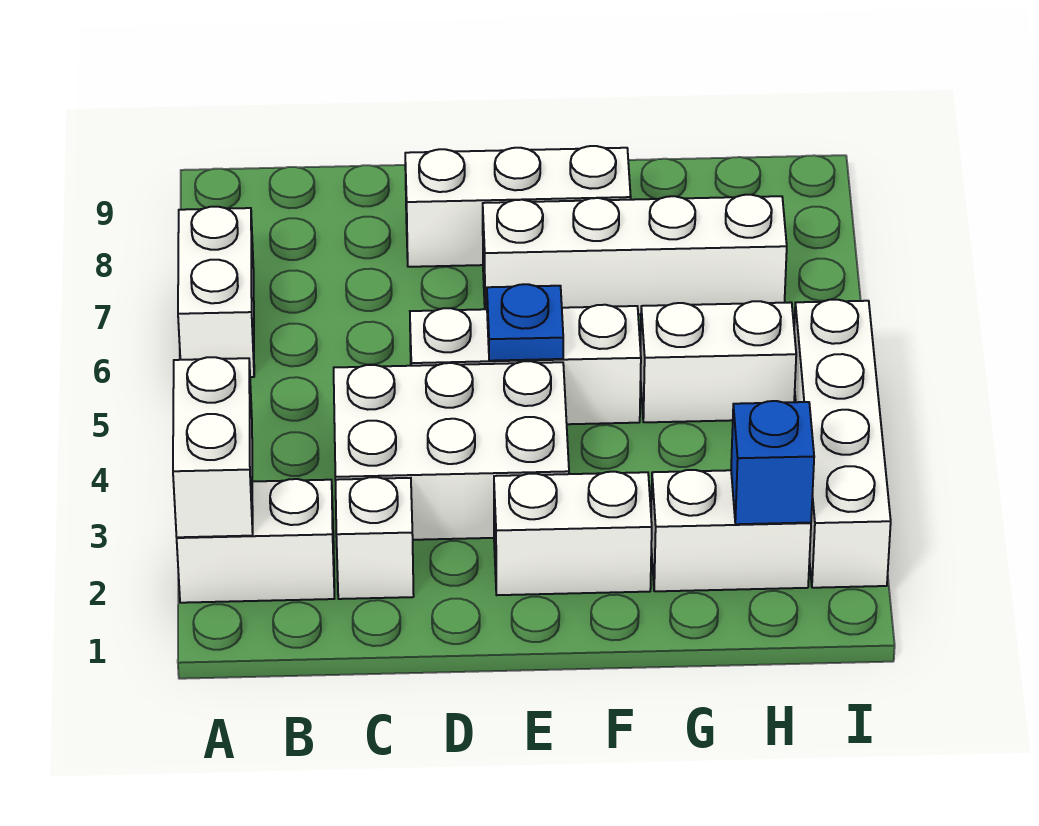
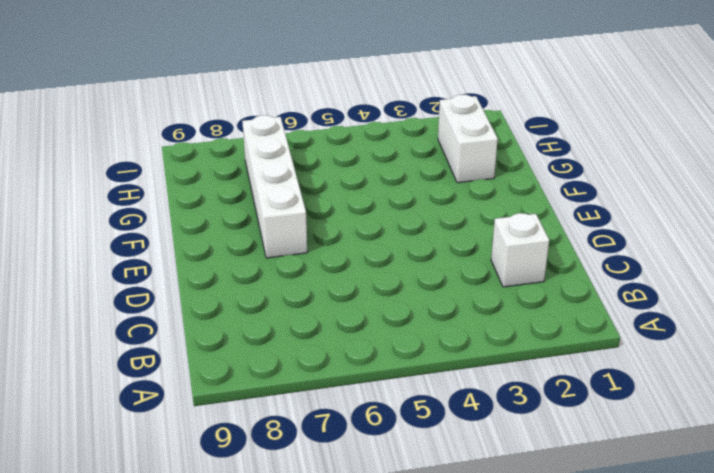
none -> white brick A2:B2 level 1
none -> white brick A6:A7 level 1
none -> white brick C3:E4 level 1

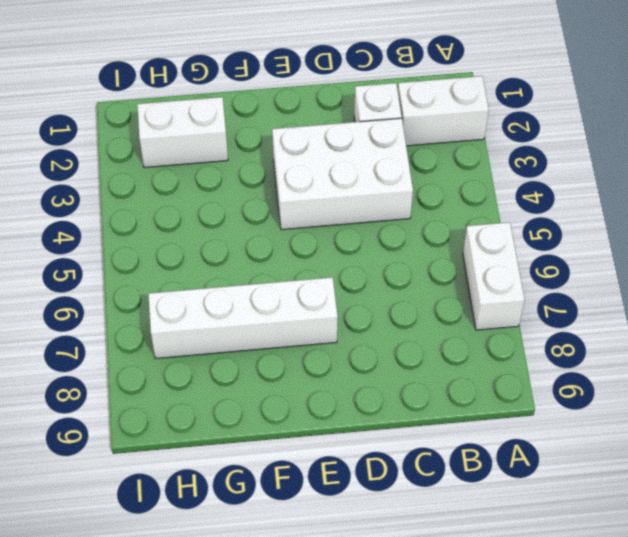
none -> white brick D5:F5 level 1
none -> white brick D8:F8 level 1
none -> white brick E2:F2 level 1

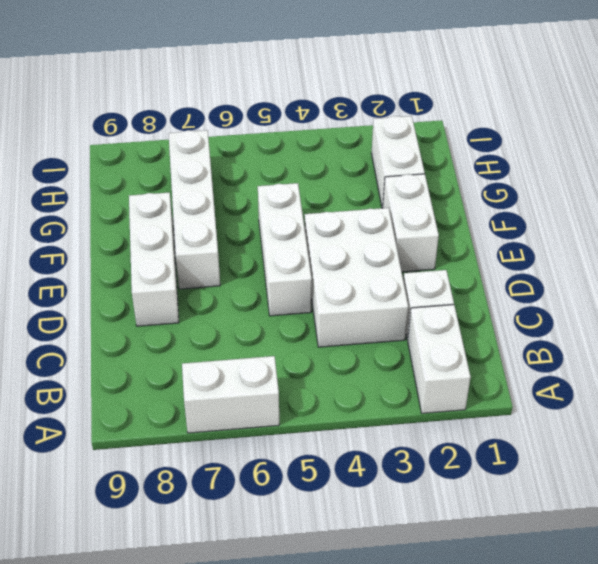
none -> white brick G5:H5 level 1
none -> white brick I2:I5 level 1
none -> white brick A2:A3 level 2

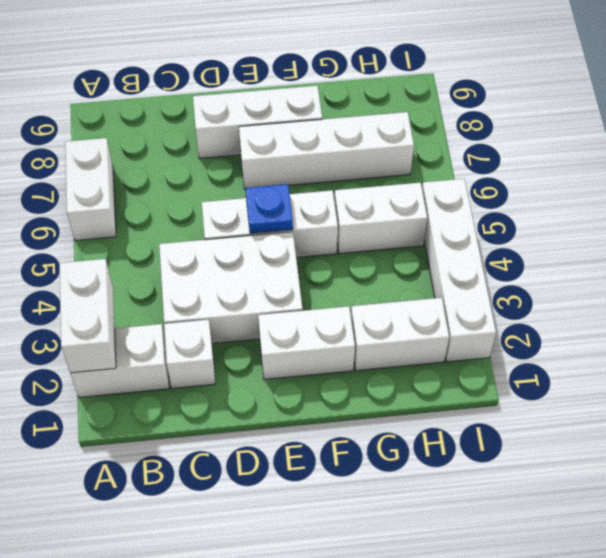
none -> blue brick H2 level 2

